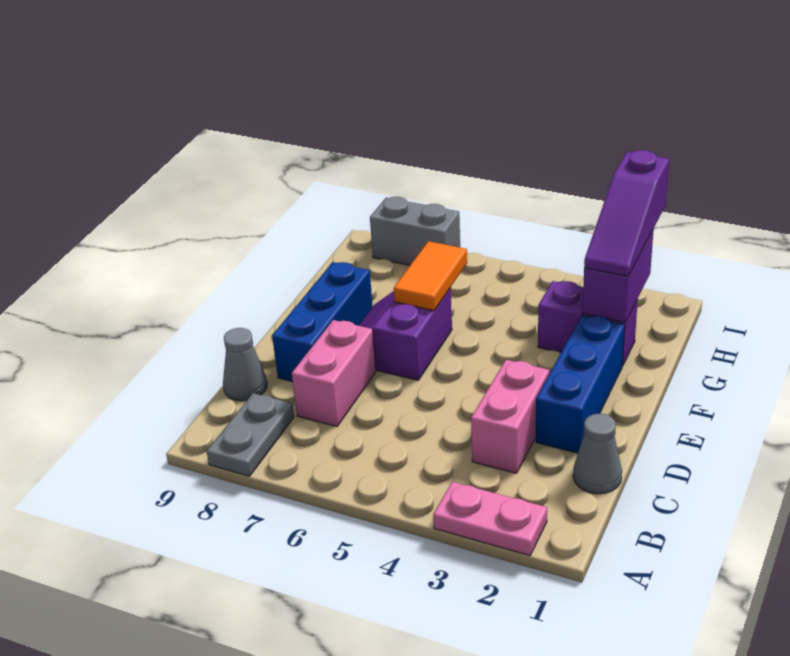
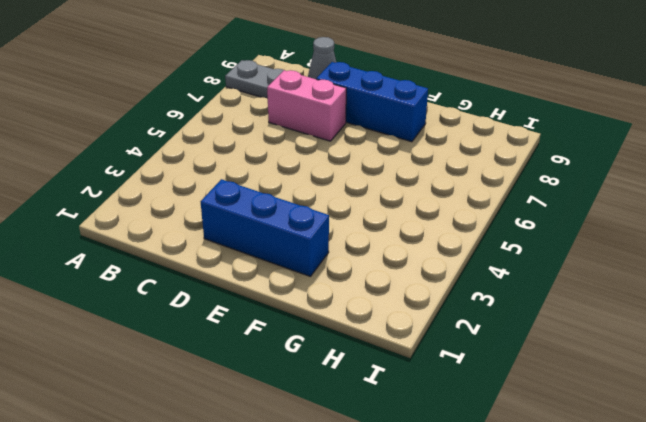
none -> pink plate A2:A3 level 1
none -> grey cone C1 level 1
none -> pink brick C3:D3 level 1

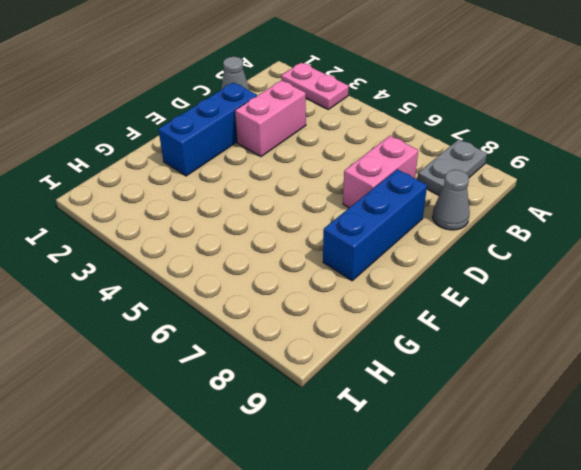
none -> purple slope E6:F7 level 1 top 6
none -> purple brick G2:G3 level 1
none -> grey brick I7:I8 level 1

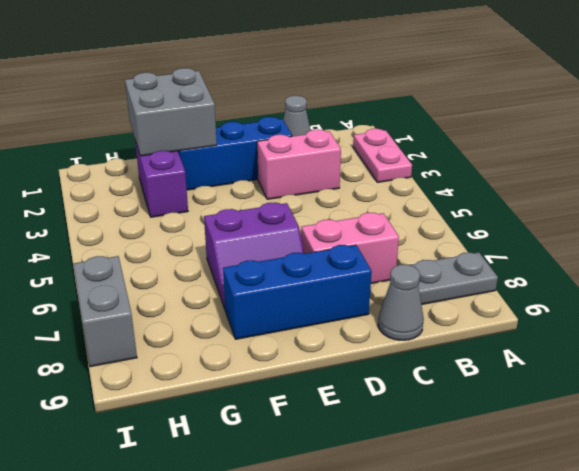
grey brick F1:G2 level 2 -> purple brick G2:H2 level 2
none -> orange tile F6:G6 level 2
none -> purple slope G2:I2 level 3 top I

